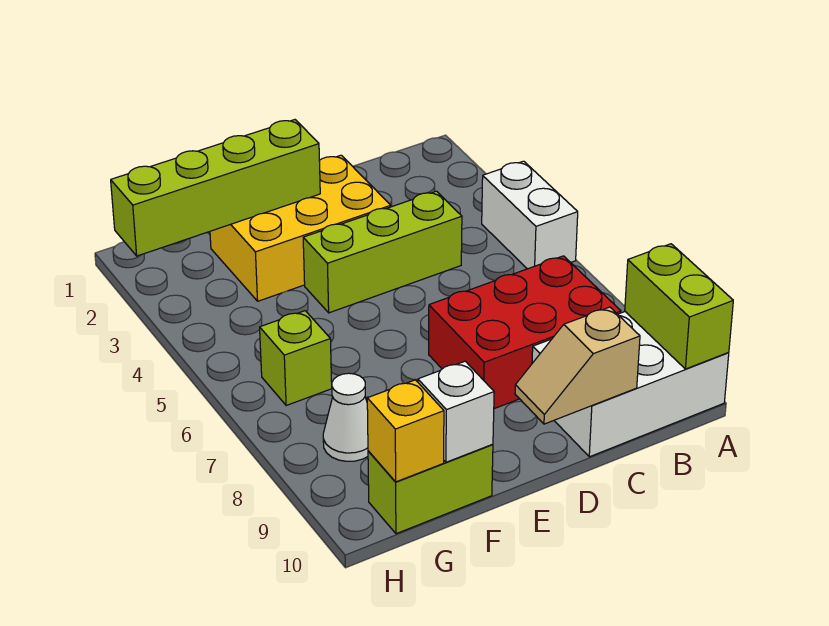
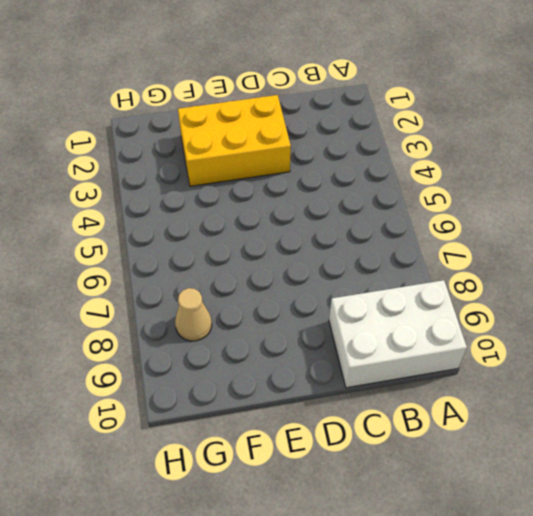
tan cone G8 level 1 -> white cone G8 level 1
none -> white brick A4:A5 level 1
none -> red brick B7:D8 level 1
none -> lime brick C4:E4 level 1

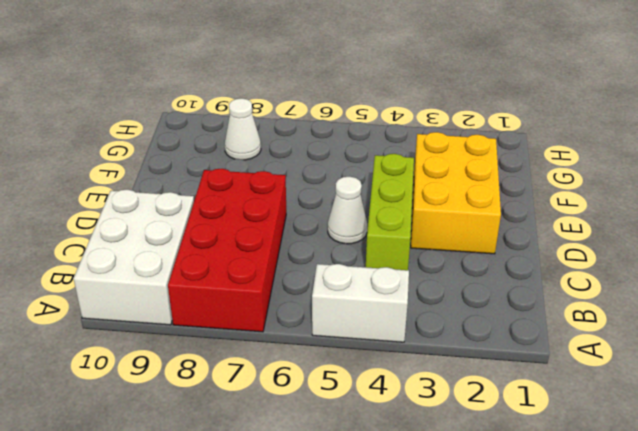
red brick A7:D8 level 1 -> red brick B7:D8 level 1
white cone D5 level 1 -> none
none -> lime brick F10:G10 level 1
none -> lime brick G6 level 1
none -> lime brick A9:A10 level 2

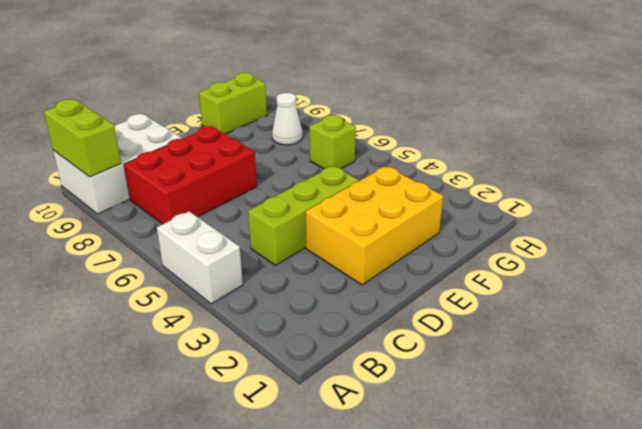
none -> tan slope C10:D10 level 2 top C
none -> lime brick E2:H2 level 2
none -> white brick F10 level 2

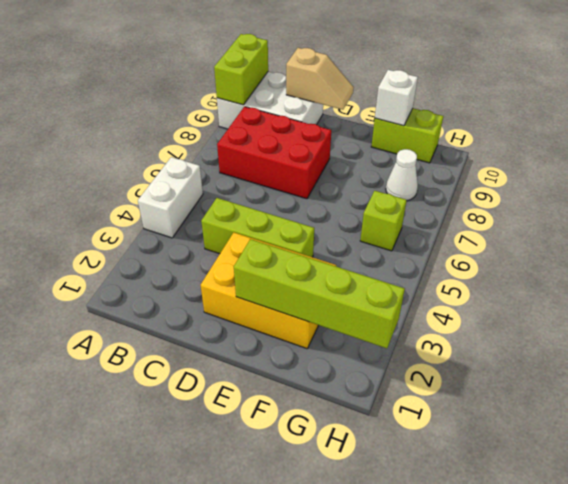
none -> yellow brick G10 level 2

